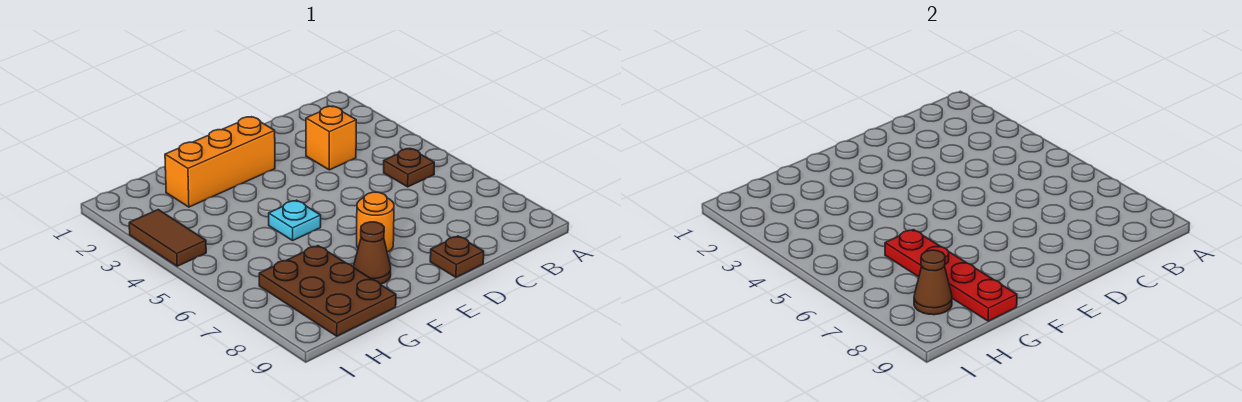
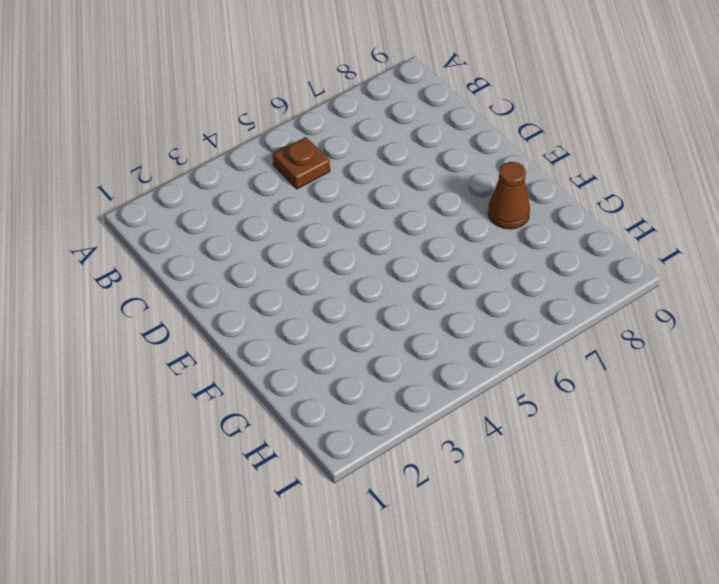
none -> orange brick C3 level 1
none -> brown plate D9 level 1

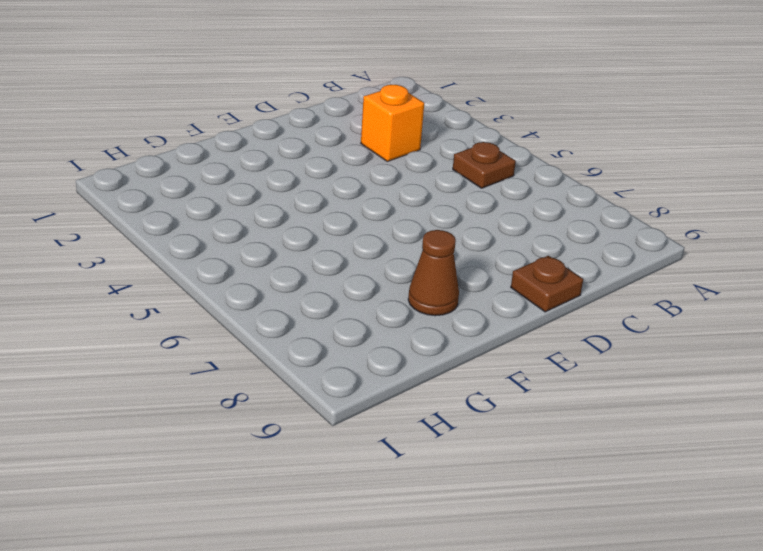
none -> orange brick E2:G2 level 1
none -> orange round brick E7 level 1

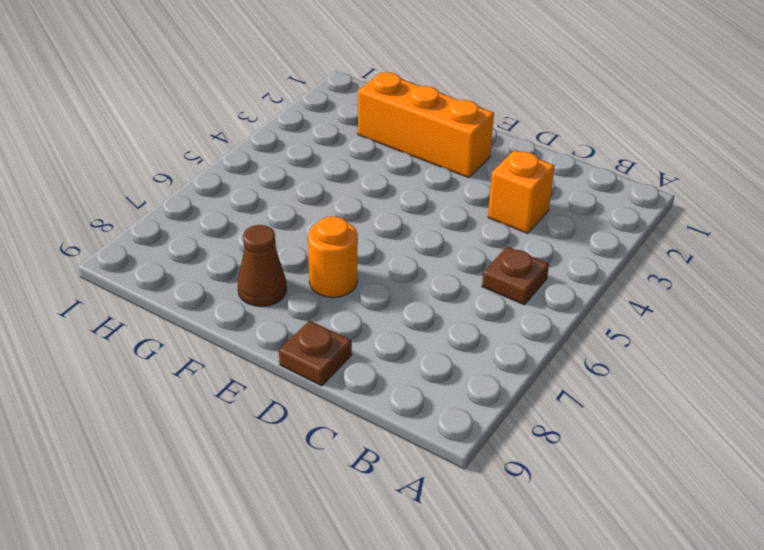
none -> cyan plate F5 level 1
none -> brown plate G7:H9 level 1

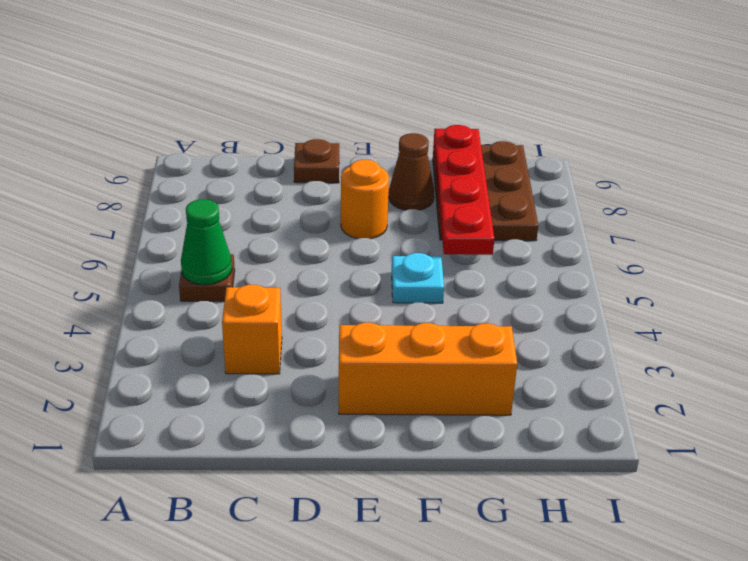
green cone B5 level 2 -> none
none -> brown tile I3:I4 level 1
none -> brown cone H8 level 2

